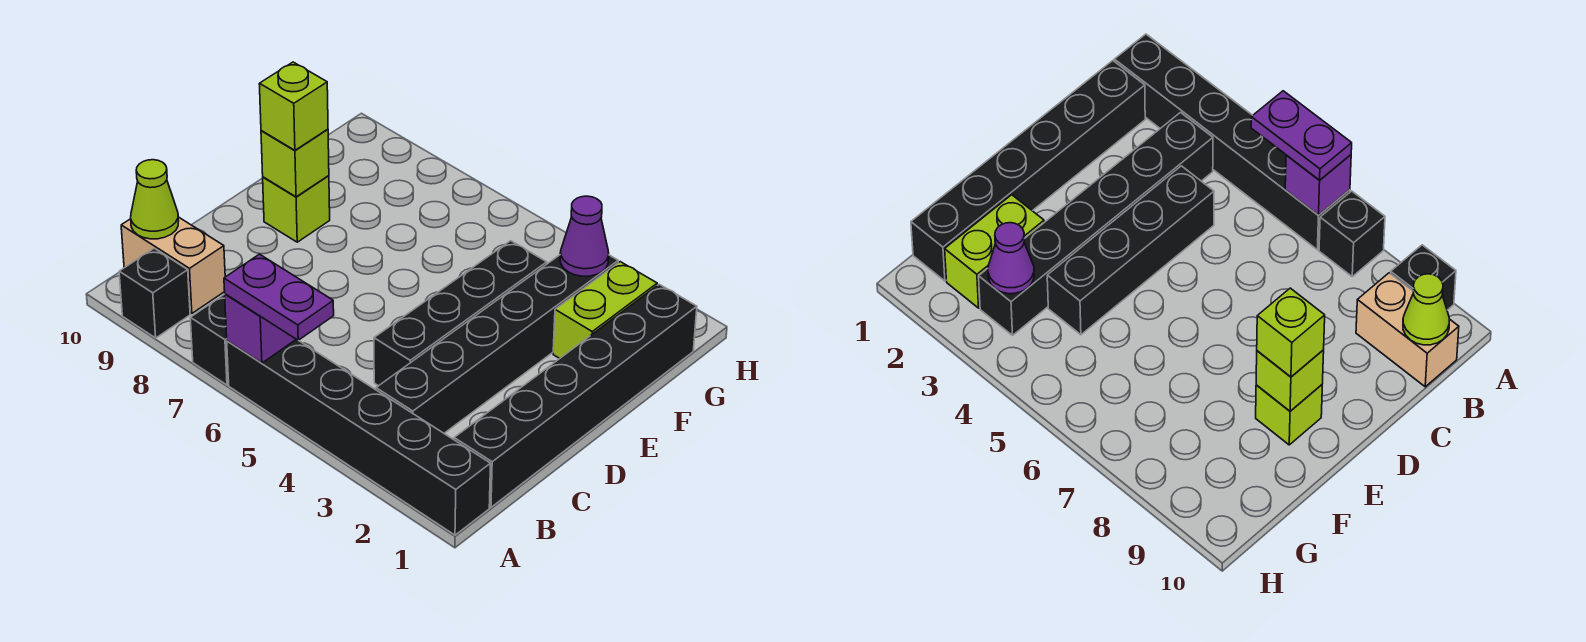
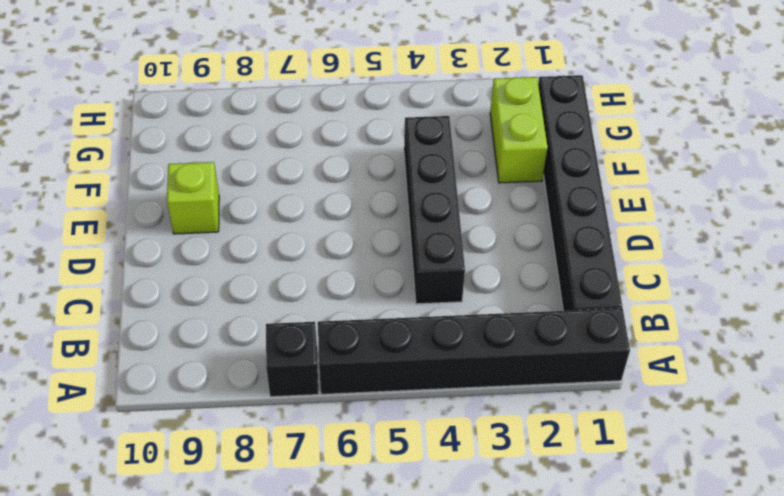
none -> black brick A9 level 1
none -> black brick B3:G3 level 1
none -> tan brick B9:B10 level 1

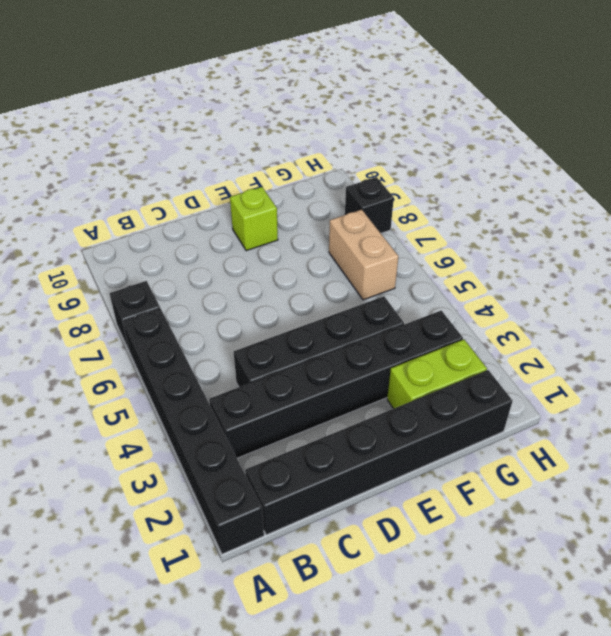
tan brick G6:G7 level 1 -> tan brick B9:B10 level 1
black brick H8 level 1 -> black brick A9 level 1
none -> purple brick A6 level 2
none -> lime cone B10 level 2
none -> lime brick E9 level 2

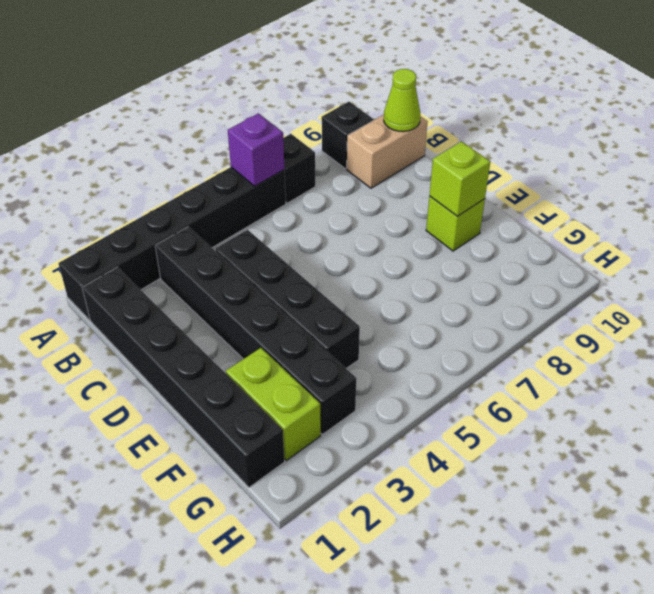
none -> purple cone G3 level 2
none -> purple plate A5:A6 level 3
none -> lime brick E9 level 3

